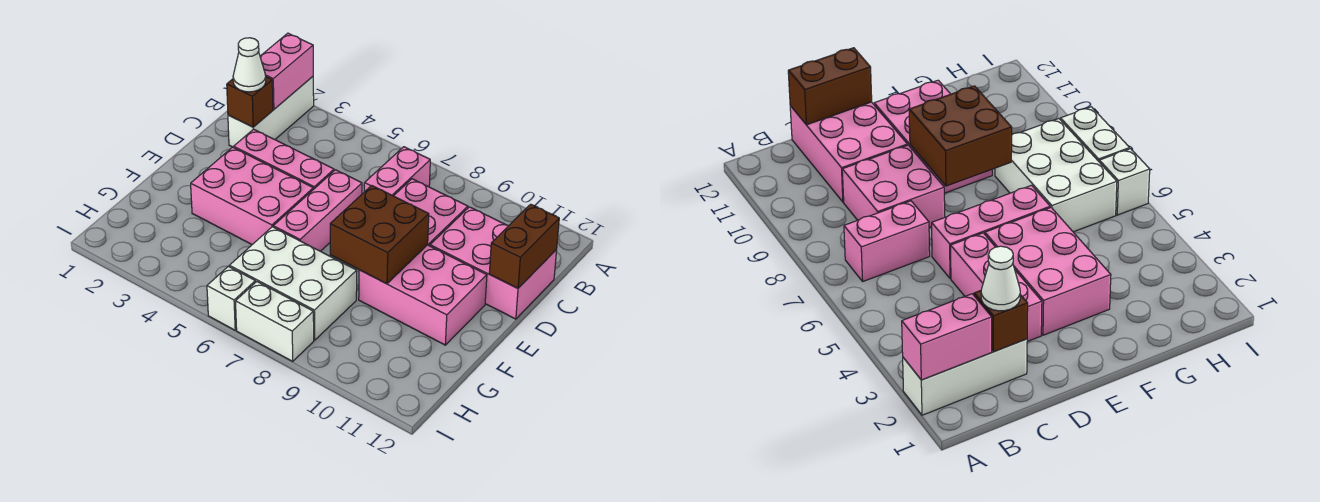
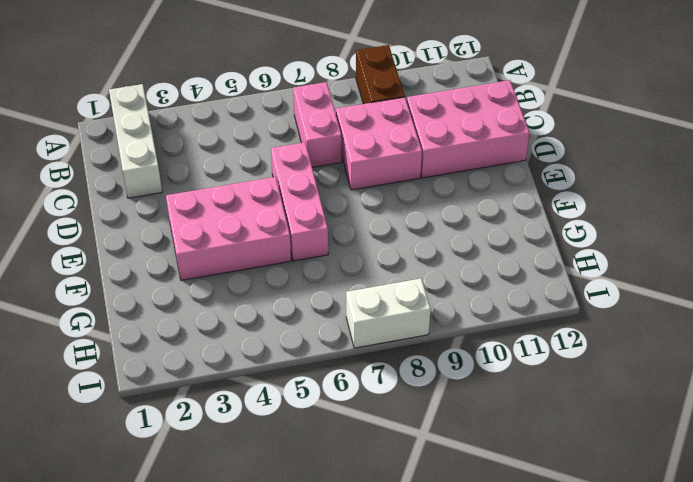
brown brick A9:B9 level 1 -> brown brick C12:D12 level 2
none -> pink brick D3:D5 level 1
none -> pink brick E9:F11 level 1
none -> white brick G6:H8 level 1

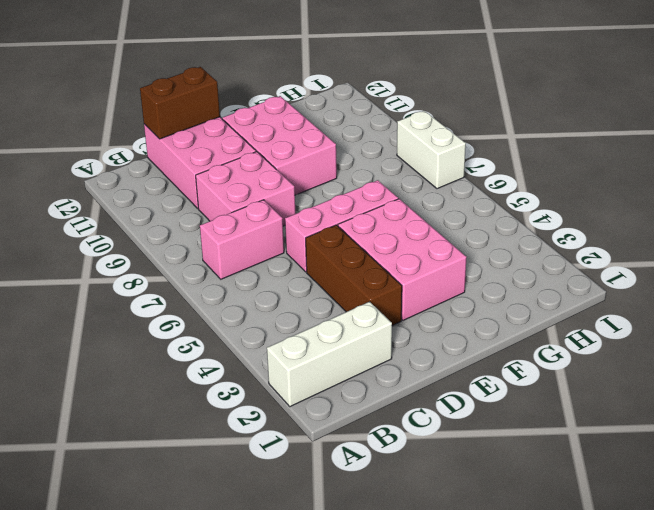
brown brick D3:D5 level 1 -> pink brick D3:D5 level 1
none -> white brick G6:H8 level 1
none -> white brick I6 level 1
none -> pink brick A2:B2 level 2

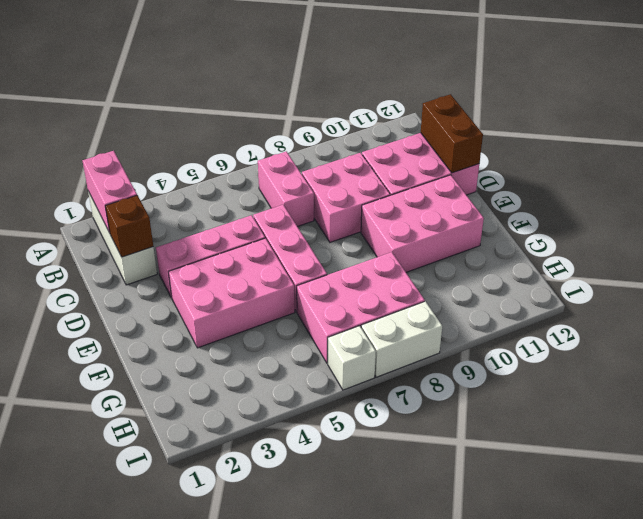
pink brick G6:H8 level 1 -> white brick G6:H8 level 1
none -> brown brick E8:F9 level 2
none -> white cone C2 level 3

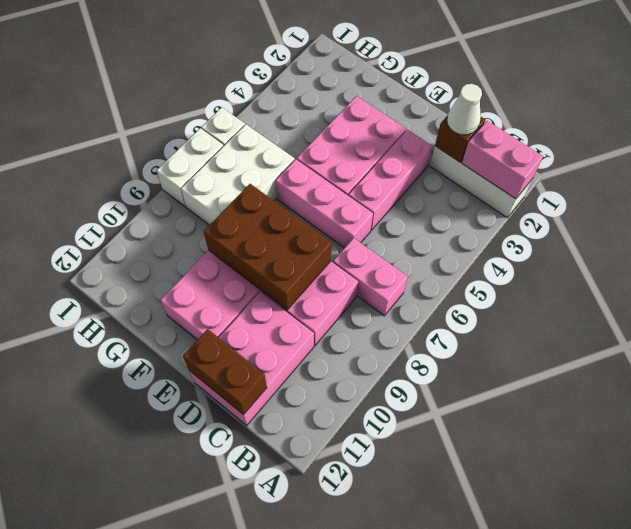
brown brick D8:F9 level 2 -> brown brick E8:F9 level 2

